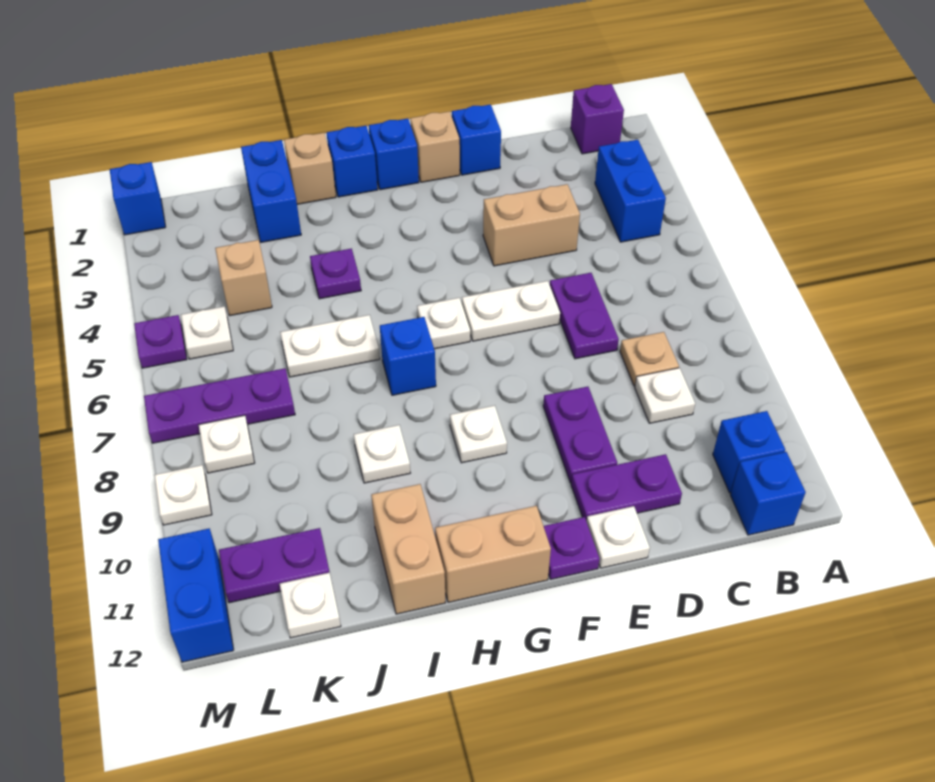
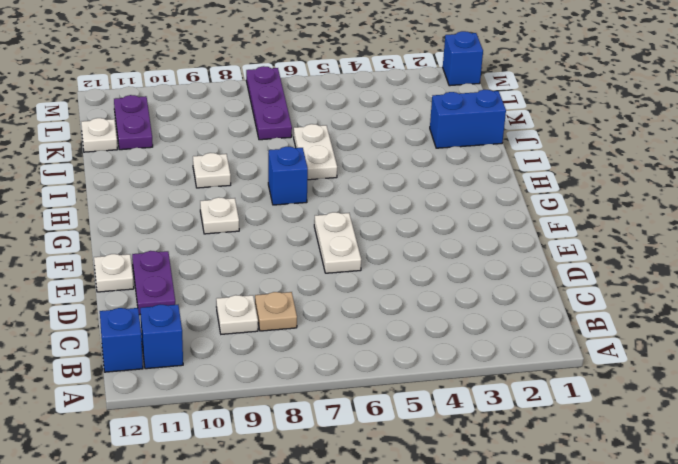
none -> purple brick B1 level 1
none -> blue brick B3:B4 level 1
none -> tan brick D4:E4 level 1
none -> purple plate D6:D7 level 1

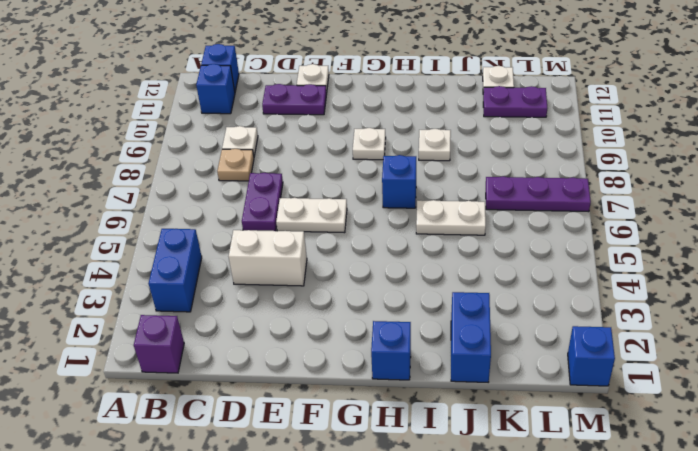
white brick D4:E4 level 1 -> tan brick D4:E4 level 1
none -> blue brick E1 level 1
none -> purple plate E9:E10 level 1
none -> tan brick F1 level 1
none -> purple plate F12 level 1

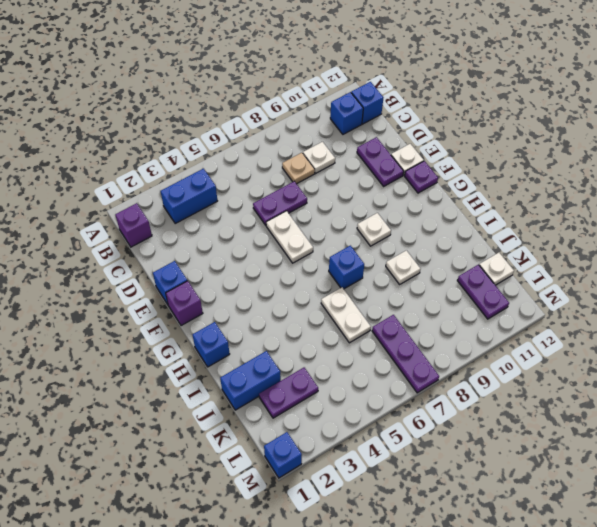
purple brick F1 level 1 -> tan brick F1 level 1
purple plate K2:K3 level 1 -> purple plate E9:E10 level 1
none -> tan brick D4:E4 level 1
none -> blue brick G1 level 1
none -> white plate G6 level 1
none -> tan brick G12:H12 level 1

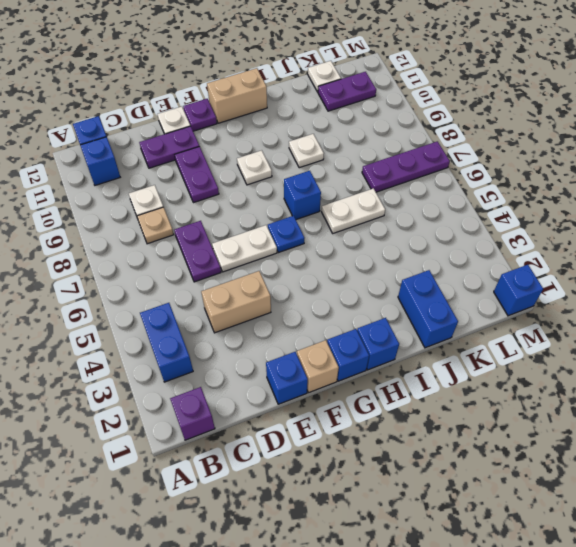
blue plate G6 level 1 -> white plate G6 level 1
none -> tan brick I1 level 1
none -> purple plate I4 level 1
none -> tan brick I11:I12 level 1
none -> tan brick K4 level 1

